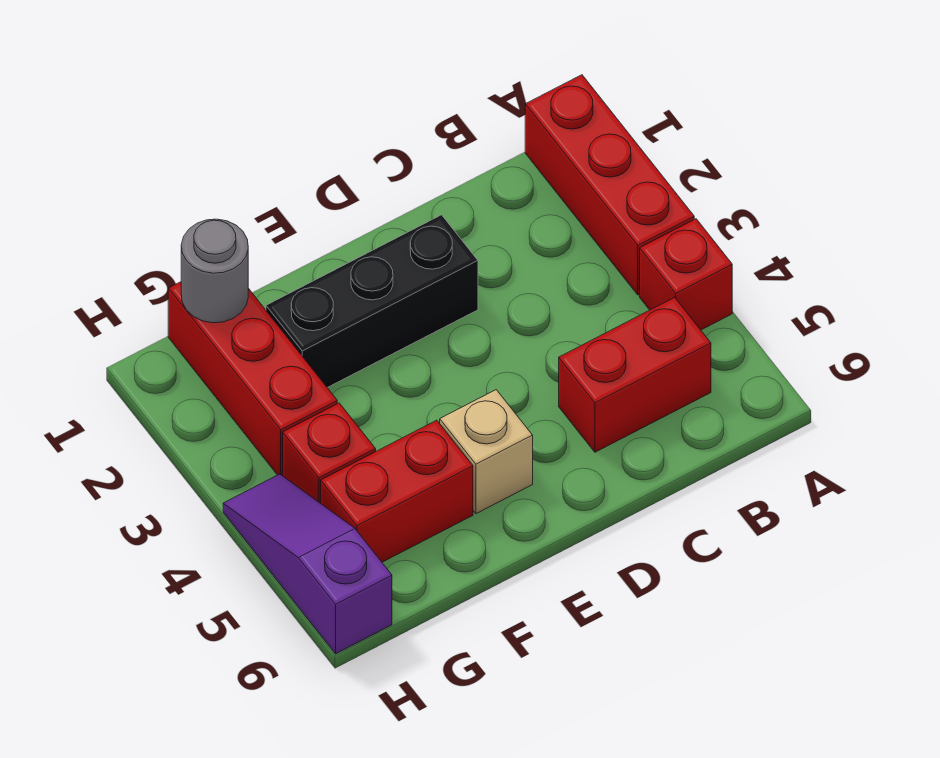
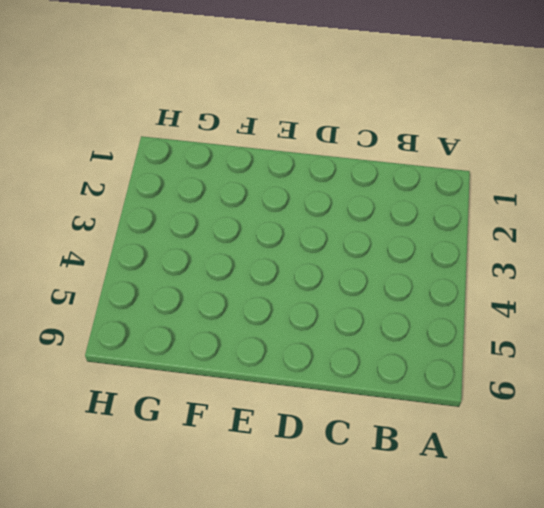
none -> red brick A1:A3 level 1
none -> red brick A4 level 1

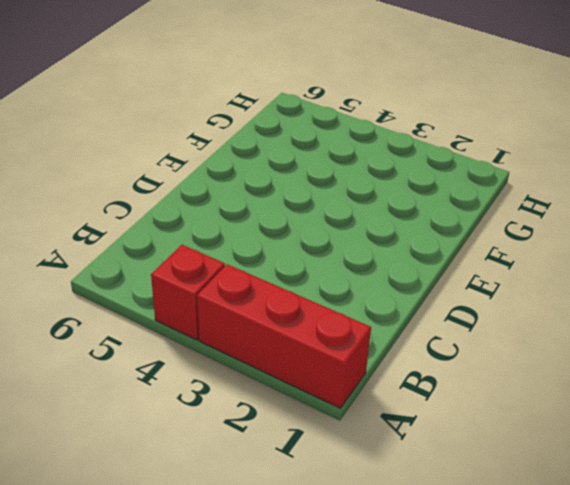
none -> red brick B5:C5 level 1
none -> black brick D2:F2 level 1

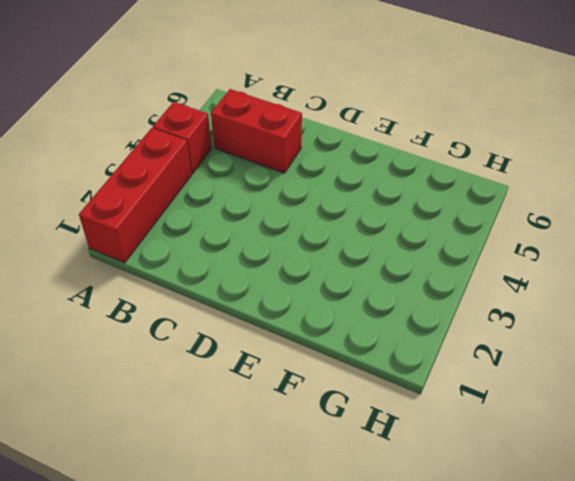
none -> black brick D2:F2 level 1
none -> tan brick E5 level 1

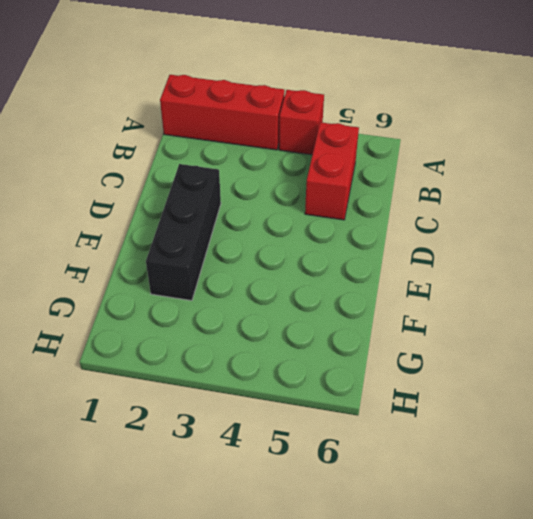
none -> tan brick E5 level 1
none -> red brick F5:G5 level 1

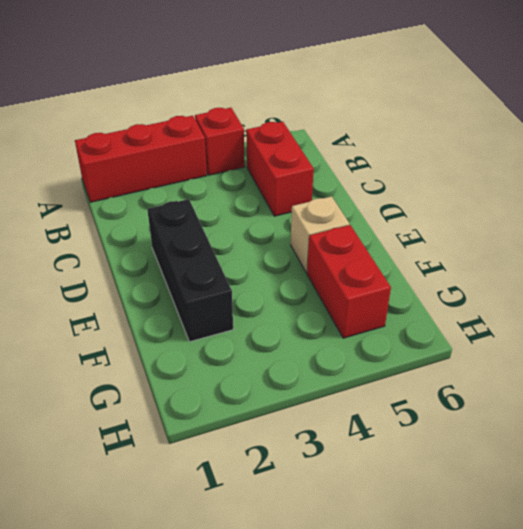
none -> red brick G1:G3 level 1
none -> red brick G4 level 1

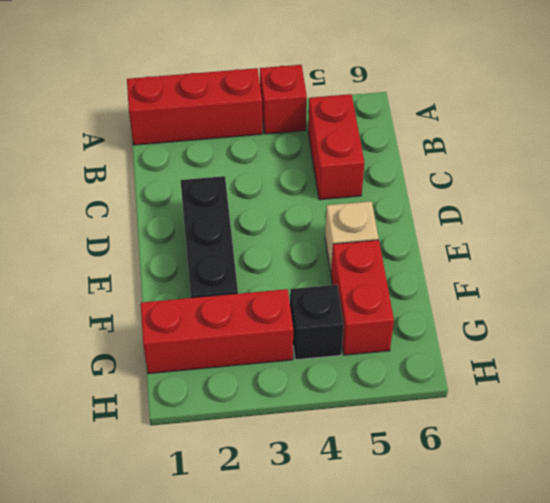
black brick G4 level 1 -> red brick G4 level 1
none -> purple slope H4:H6 level 1 top 6
none -> grey round brick G1 level 2

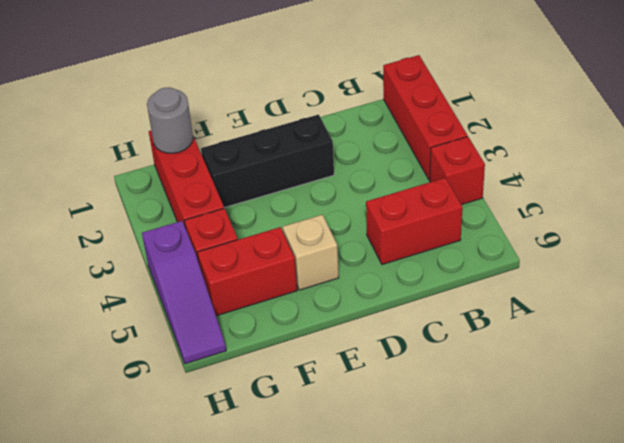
purple slope H4:H6 level 1 top 4 -> purple slope H4:H6 level 1 top 6

